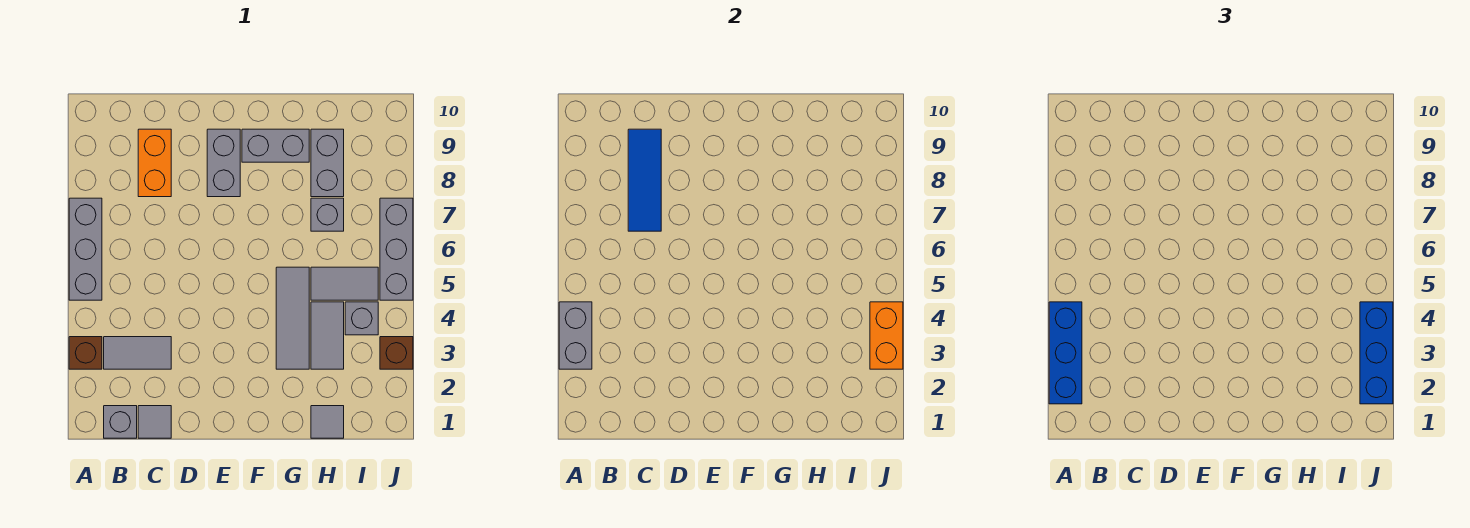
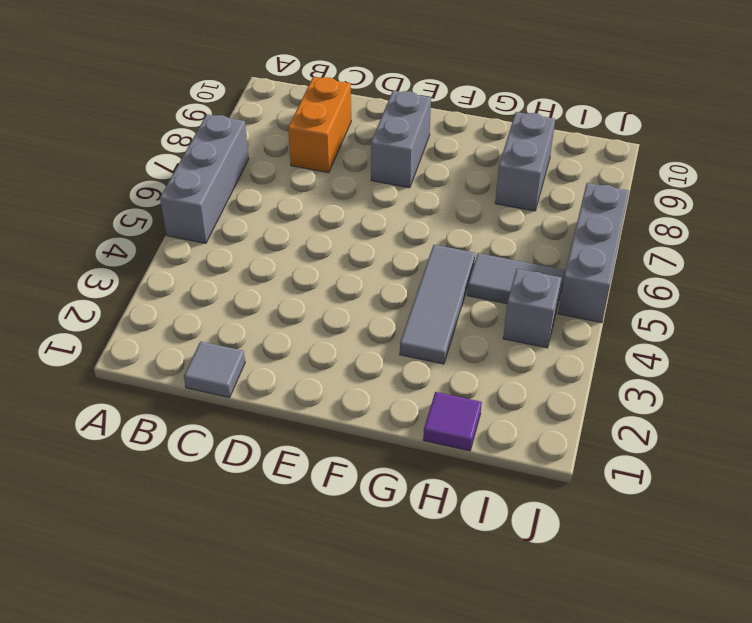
purple tile H1 level 1 -> grey tile H1 level 1
none -> brown brick A3 level 1
none -> grey brick B1 level 1
none -> grey tile B3:C3 level 1

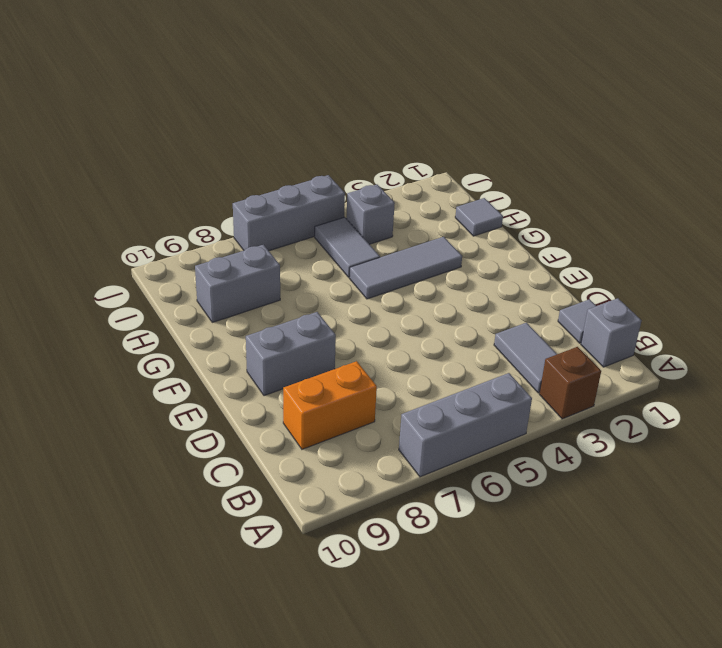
none -> grey brick F9:G9 level 1
none -> grey tile H3:H4 level 1
none -> grey brick H7 level 1

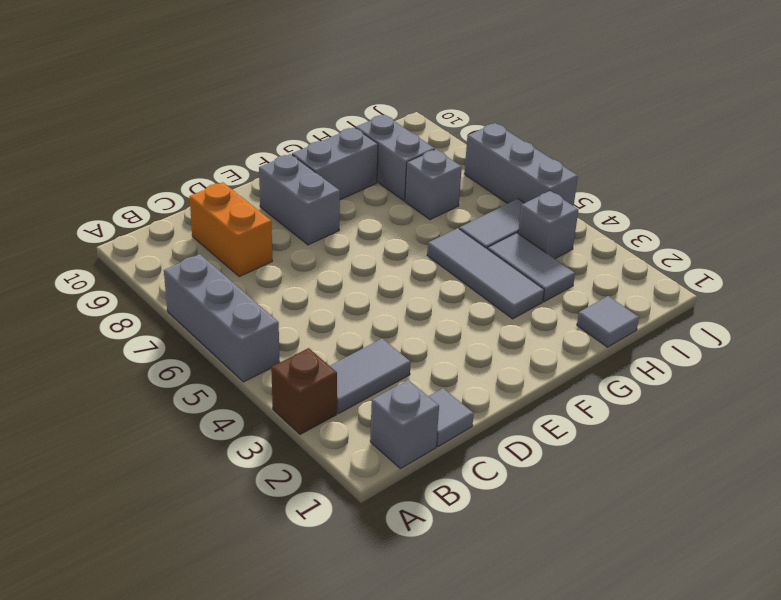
none -> brown brick J3 level 1
none -> grey brick A3:A4 level 2
none -> blue tile C7:C9 level 2

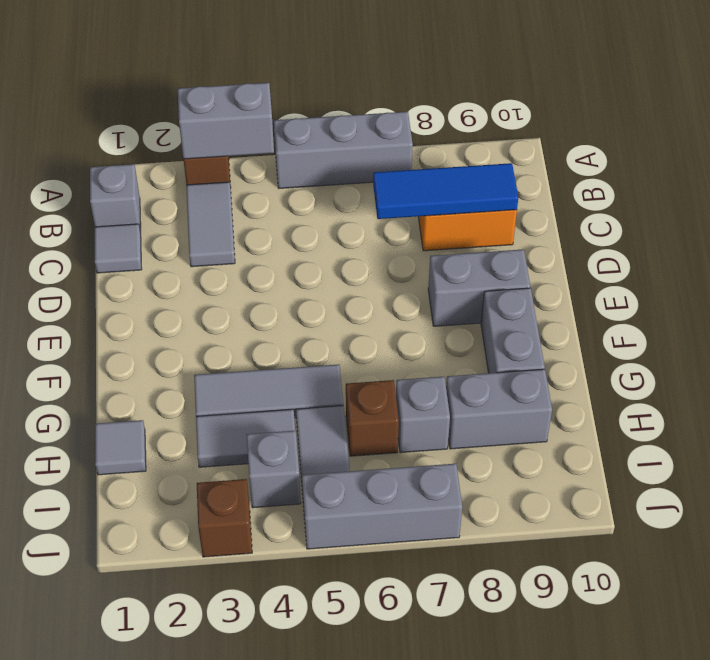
brown brick H6 level 1 -> none
none -> orange brick J3:J4 level 2
none -> blue brick A2:A4 level 3
none -> blue brick J2:J4 level 3

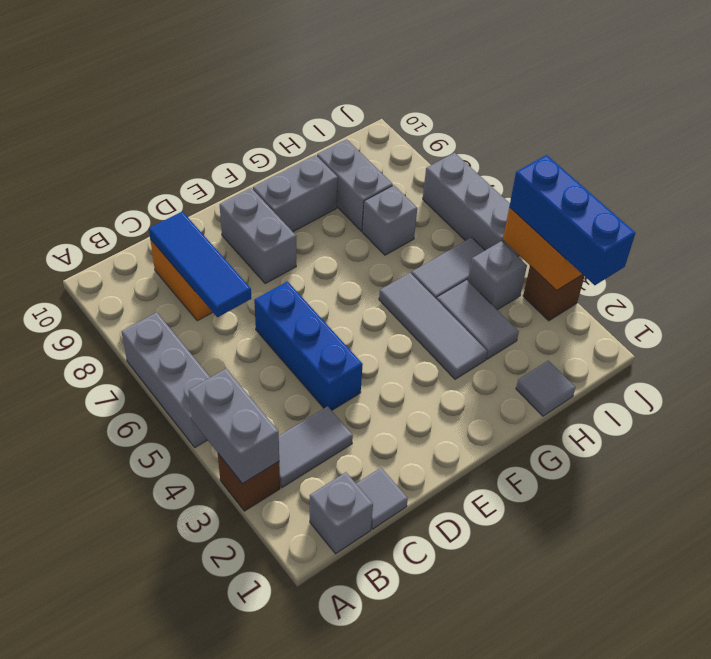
blue brick D4:D6 level 1 -> blue brick A2:A4 level 3

